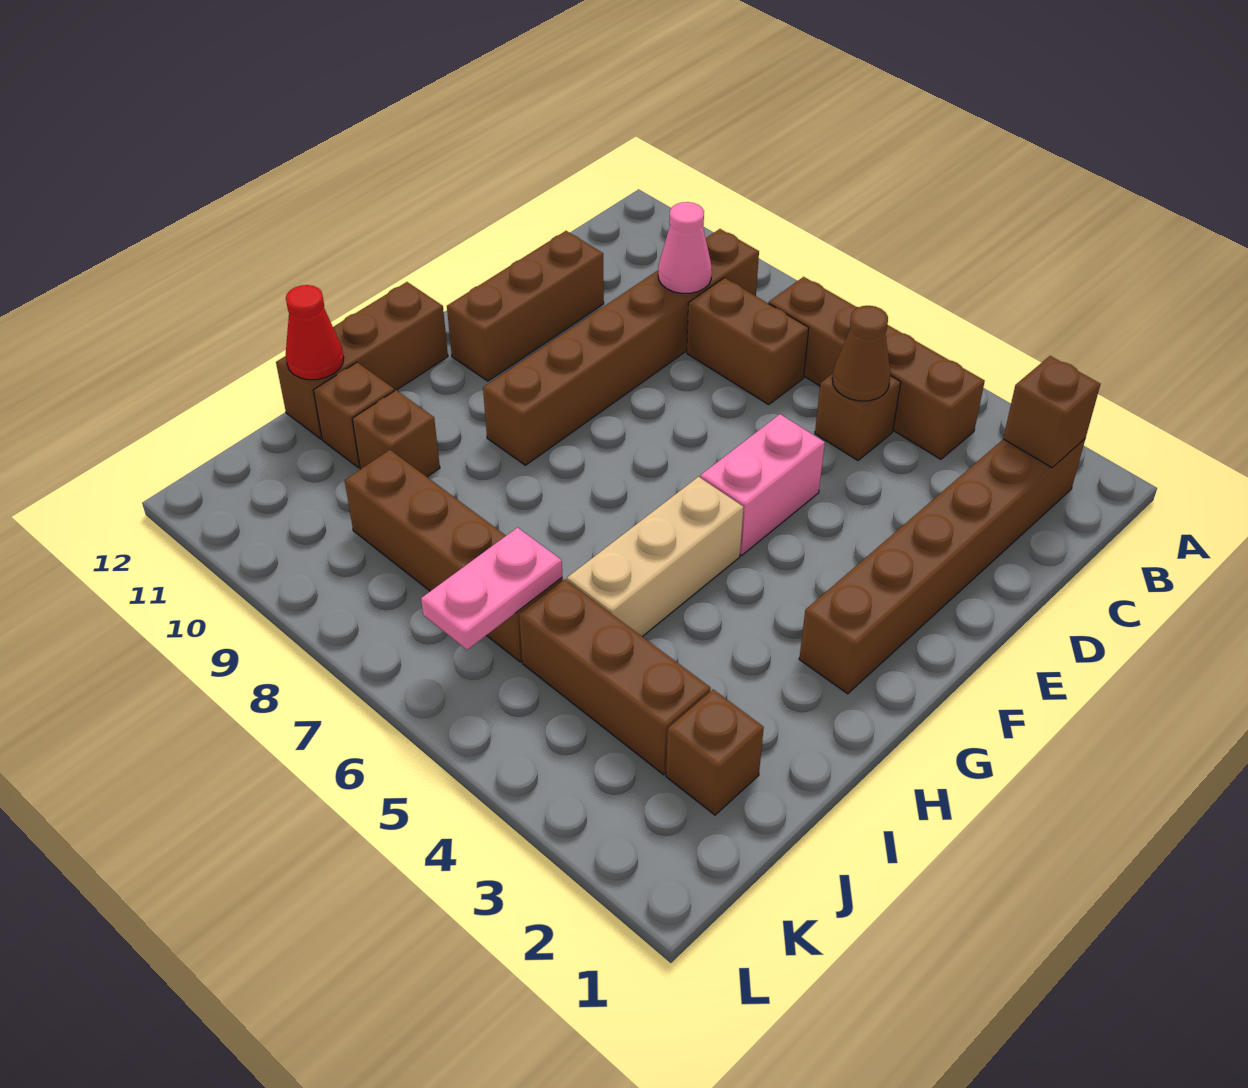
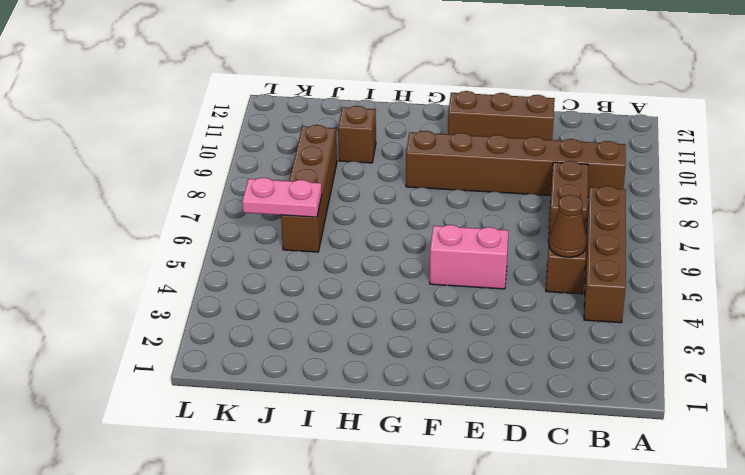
none -> brown brick B2:G2 level 1
none -> tan brick G5:I5 level 1
none -> brown brick G12:I12 level 1

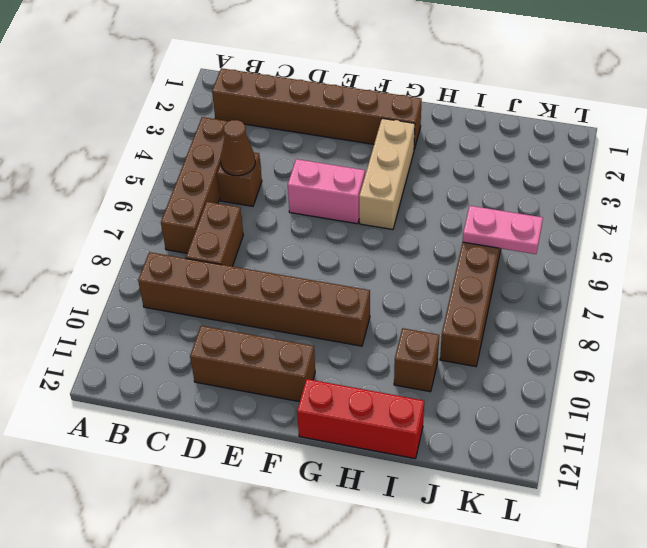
tan brick G3:G5 level 1 -> tan brick G5:I5 level 1
red brick G12:I12 level 1 -> brown brick G12:I12 level 1
none -> brown brick I11 level 1
none -> brown brick J2 level 1
none -> brown brick J3:J5 level 1

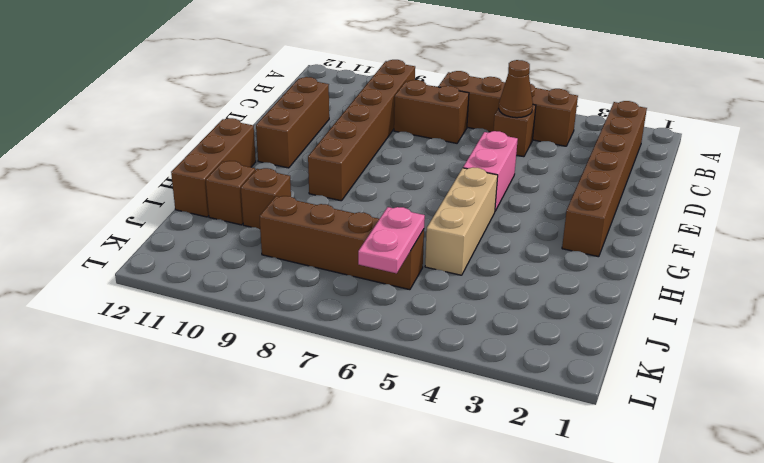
none -> brown brick J2 level 1
none -> brown brick J3:J5 level 1
none -> brown brick B2 level 2

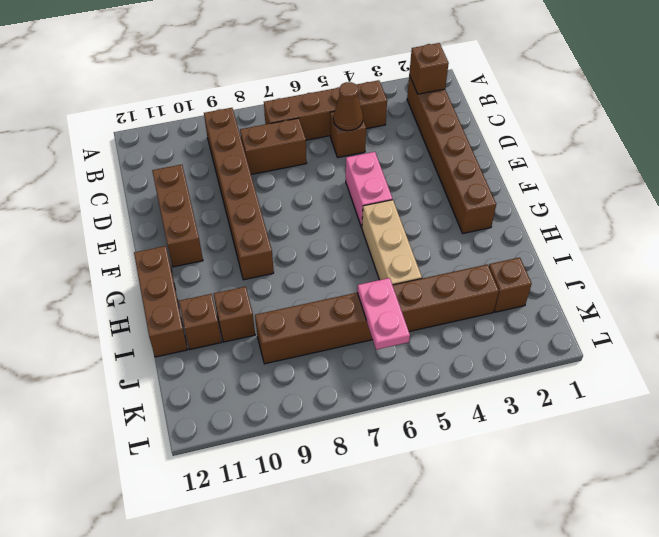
none -> pink cone C9 level 2
none -> red cone I12 level 2

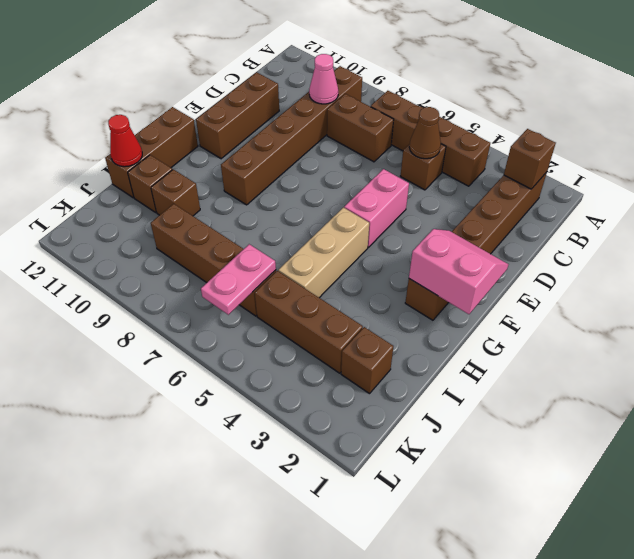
pink slope F1:G2 level 2 top G -> none

